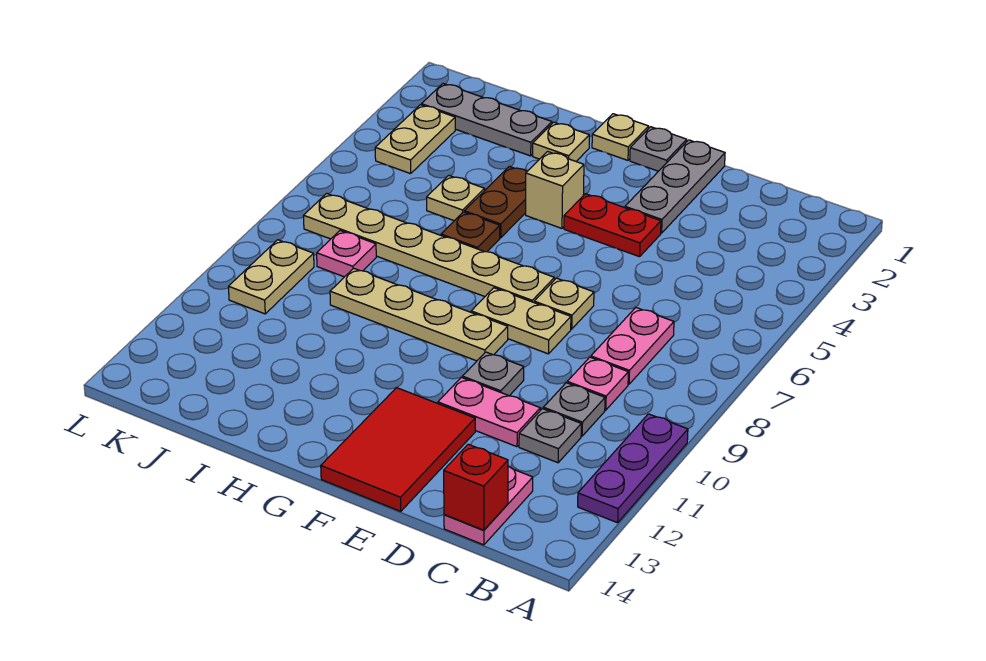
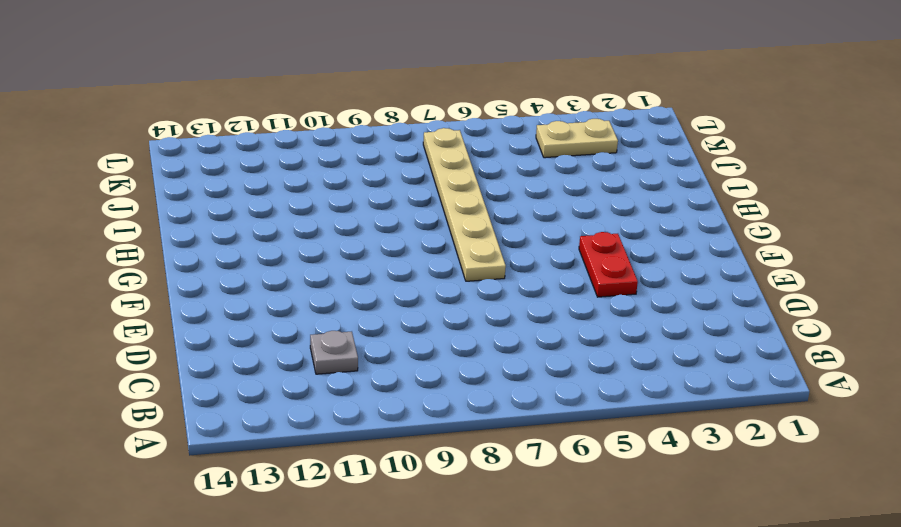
none -> purple plate A10:A12 level 1
none -> pink plate C7:C8 level 1
none -> pink plate C9 level 1

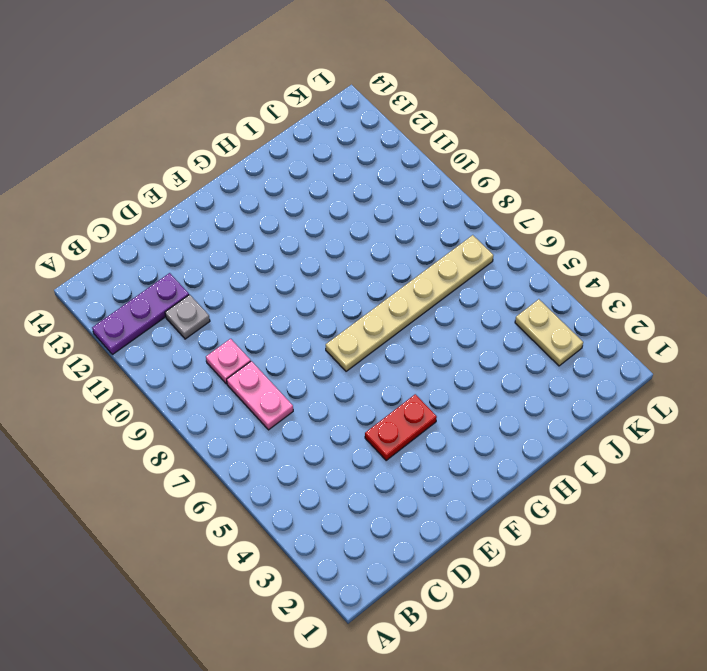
purple plate A12:C12 level 1 -> purple plate A10:A12 level 1
none -> grey plate C10 level 1
none -> pink plate C13:C14 level 1
none -> pink plate D11:E11 level 1

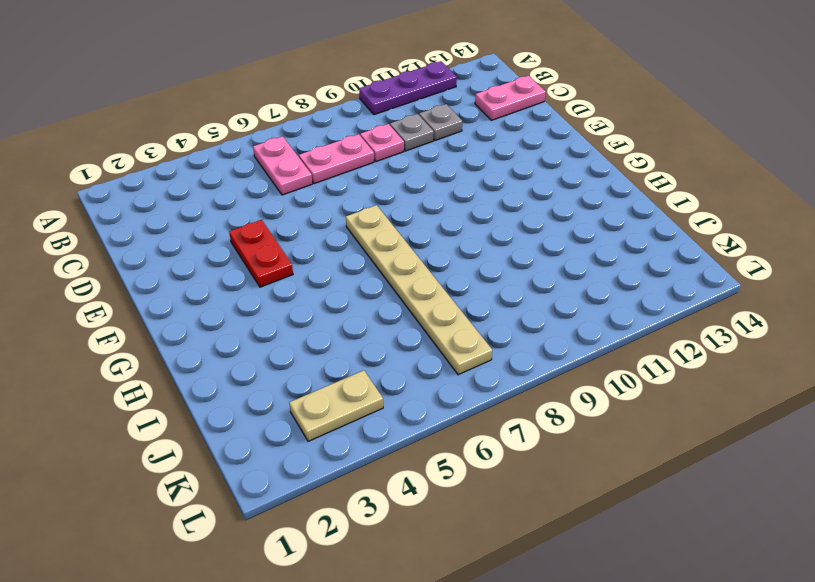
pink plate B6:C6 level 1 -> pink plate D11:E11 level 1
none -> grey plate E1:E3 level 1
none -> tan plate E7 level 1
none -> tan plate E8:F8 level 1

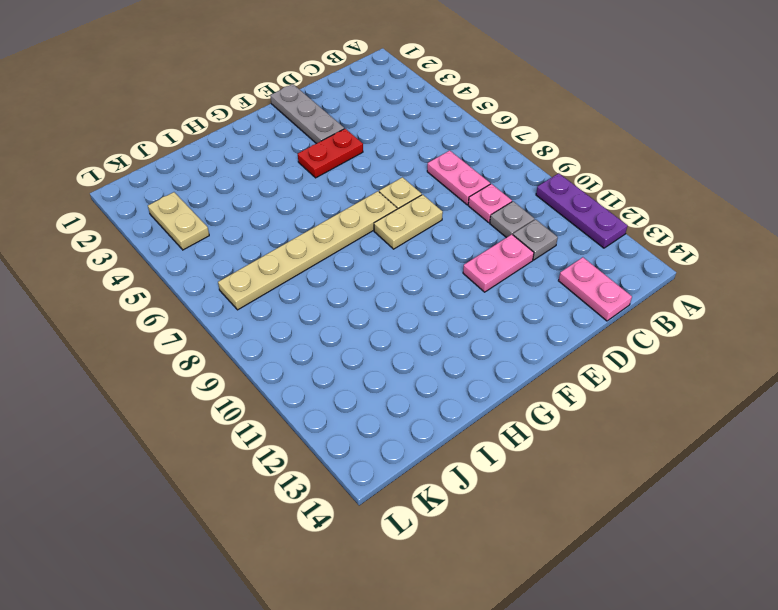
none -> grey plate E10 level 1
none -> red tile E12:F14 level 1
none -> grey plate F1 level 1

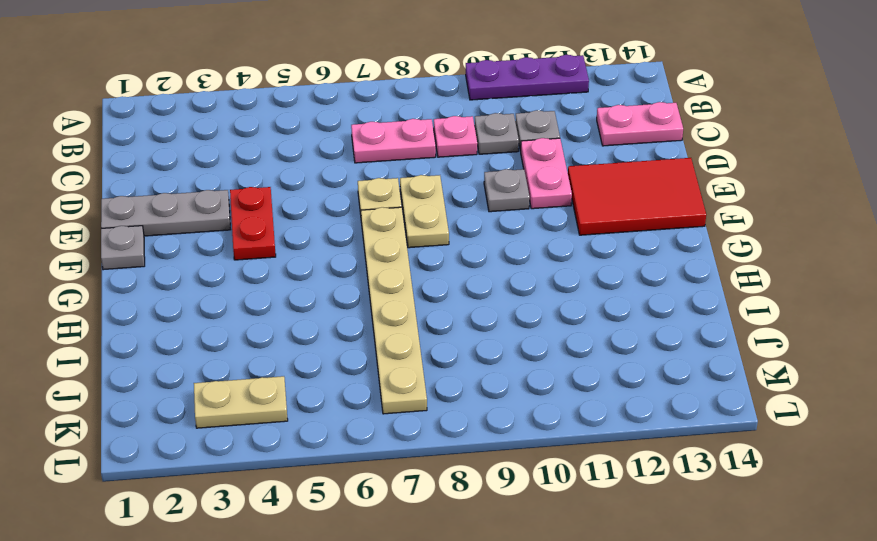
none -> tan plate F9:I9 level 1
none -> tan plate G1 level 1
none -> tan brick G4 level 1

